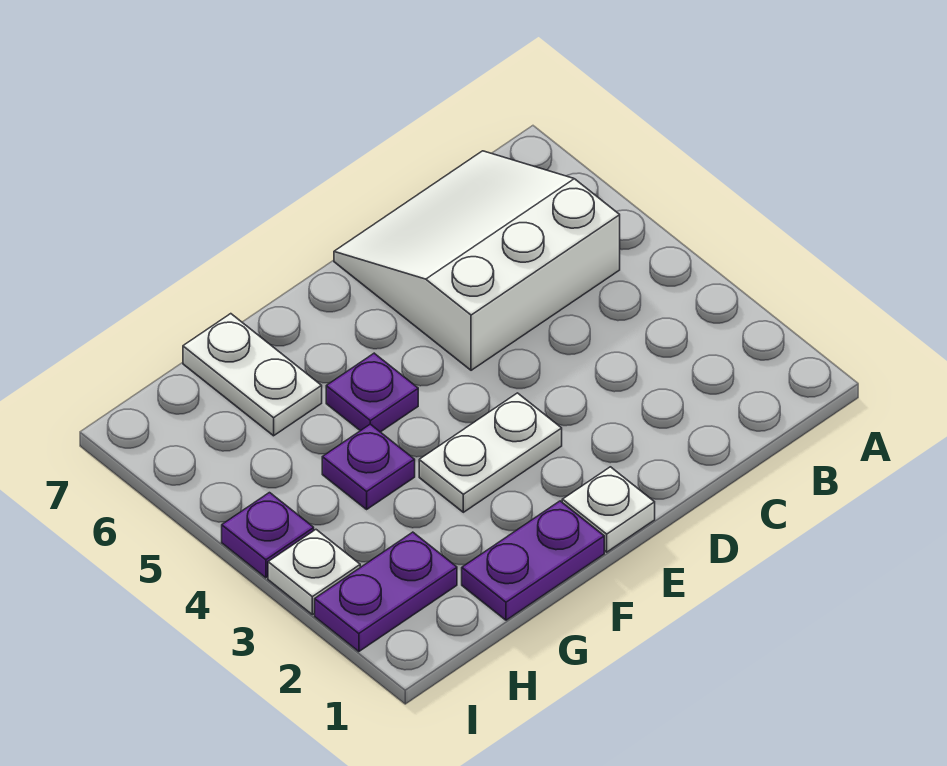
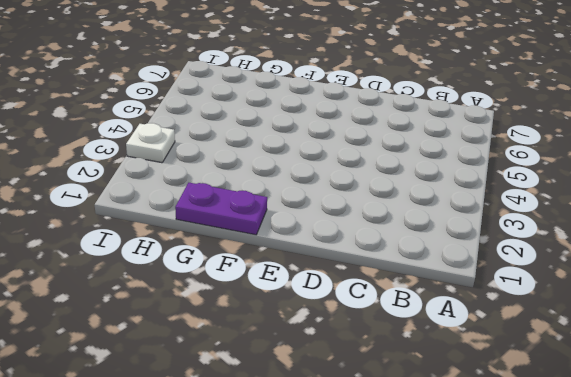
none -> white slope B5:D7 level 1 top 5
none -> white plate E1 level 1

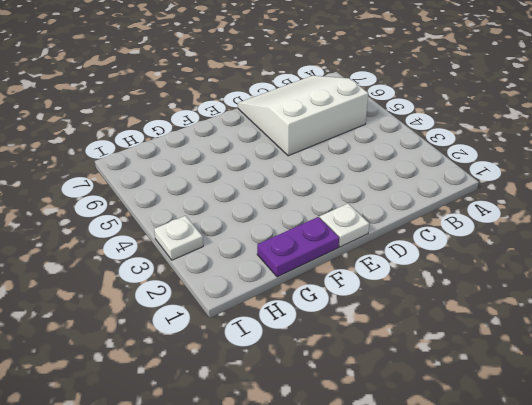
none -> white plate E3:F3 level 1
none -> purple plate F5 level 1

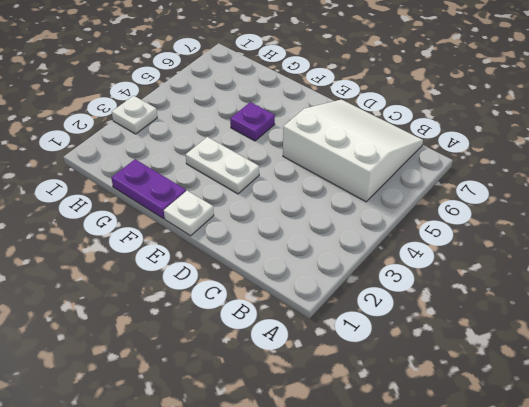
none -> purple plate G4 level 1
none -> white plate G6:G7 level 1

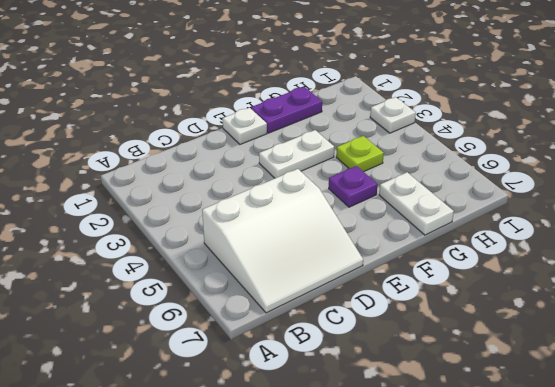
lime plate G4 level 1 -> purple plate G4 level 1
none -> purple plate H2:I2 level 1
none -> purple plate I4 level 1

